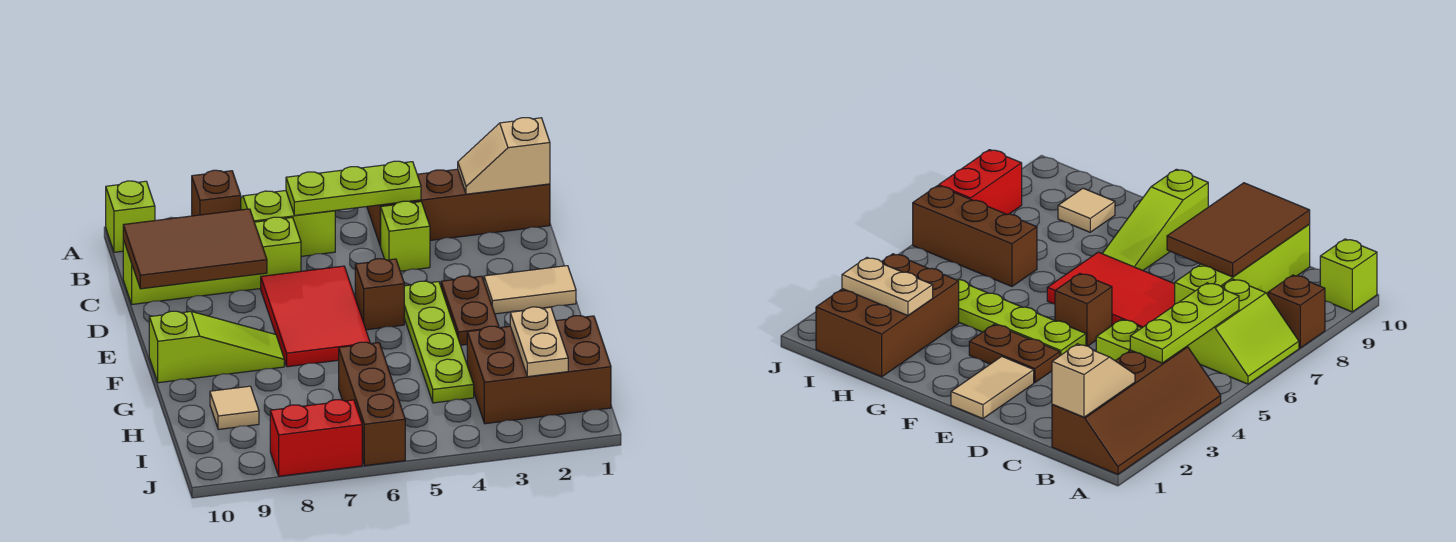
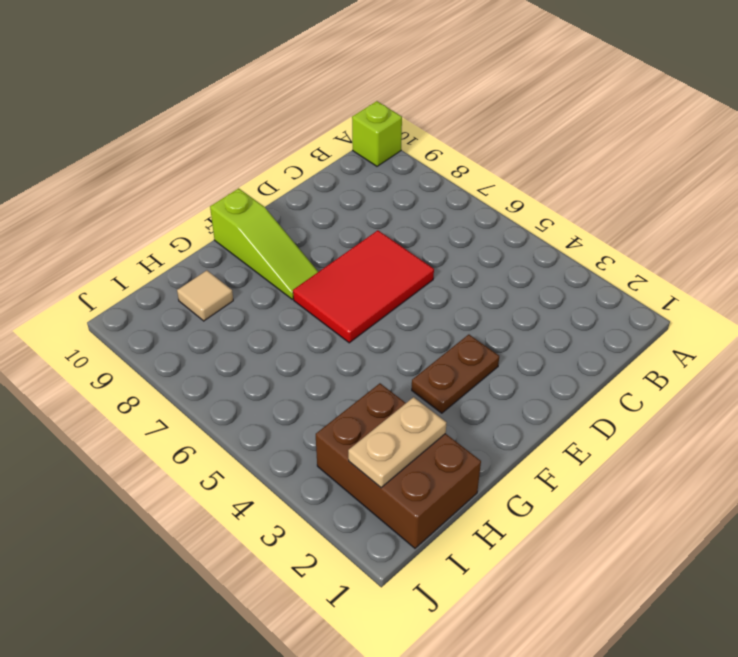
none -> brown slope A1:B4 level 1 top B
none -> lime slope A6:B7 level 1 top B
none -> brown brick A8 level 1

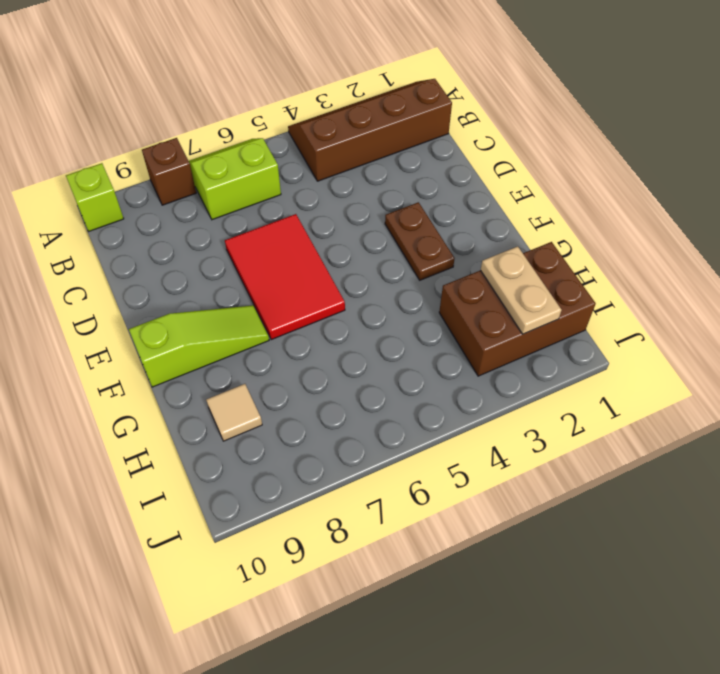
none -> lime brick C4 level 1
none -> lime brick C7:C10 level 1
none -> tan tile E1:E2 level 1

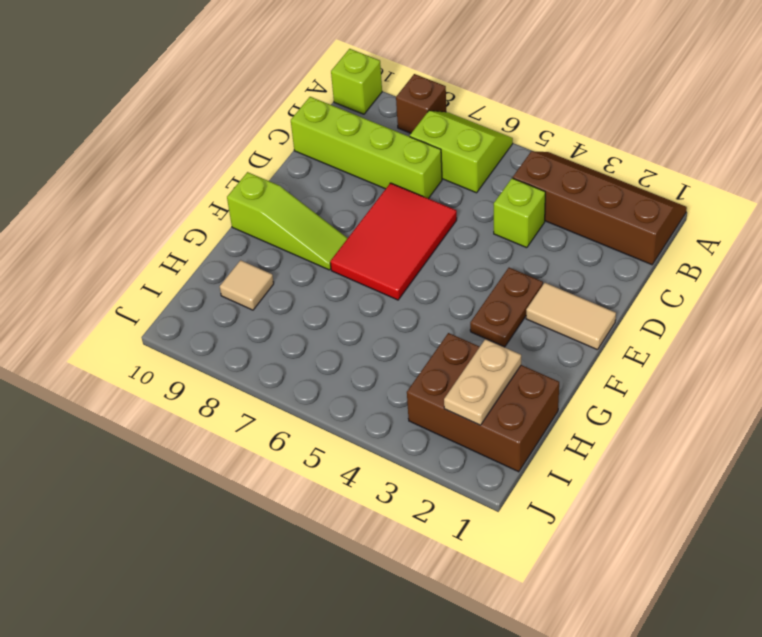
none -> lime plate E4:H4 level 1
none -> brown brick E5 level 1
none -> brown brick H6:J6 level 1

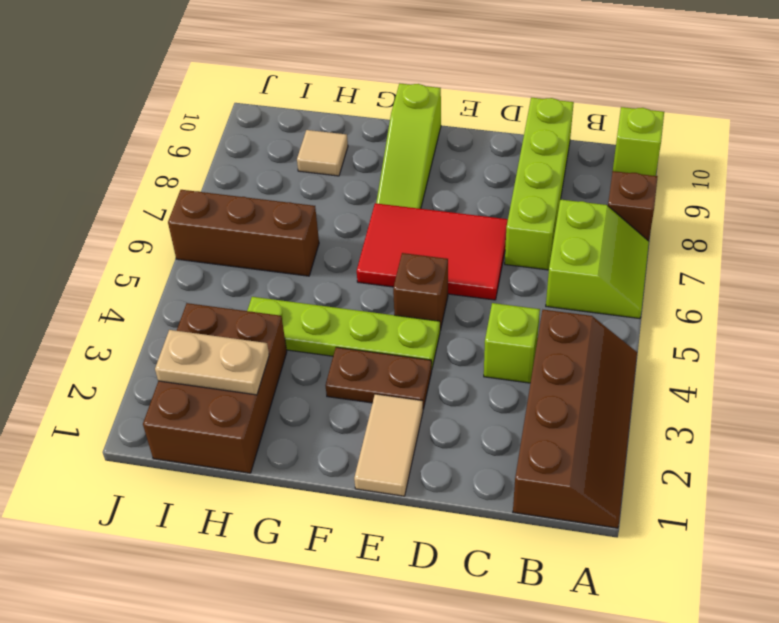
none -> red brick J7:J8 level 1
none -> tan slope B1:B2 level 2 top 1
none -> lime plate B4:B6 level 2

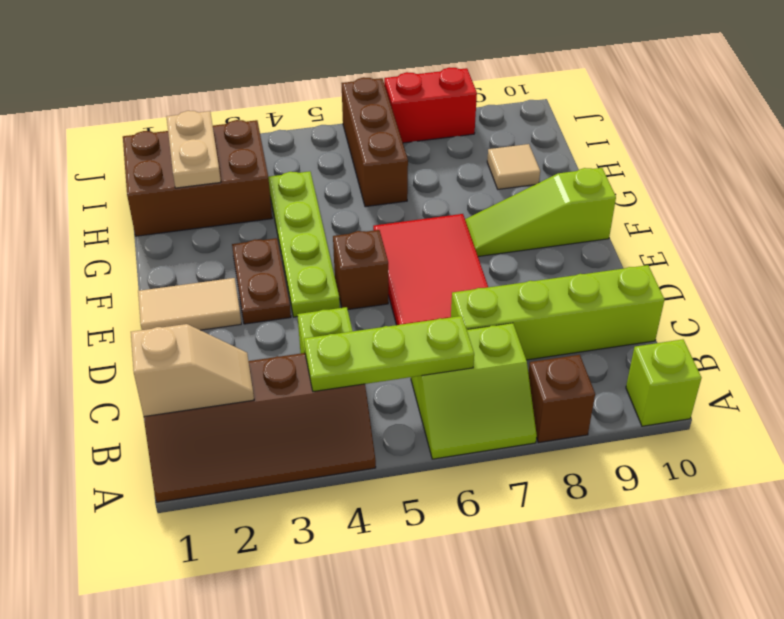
none -> brown tile C8:D10 level 2

